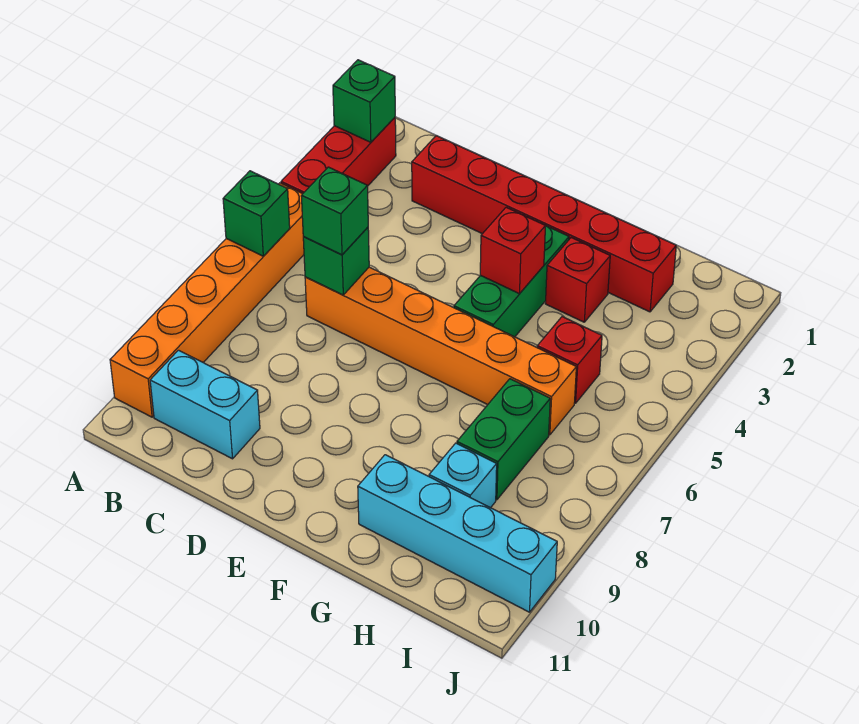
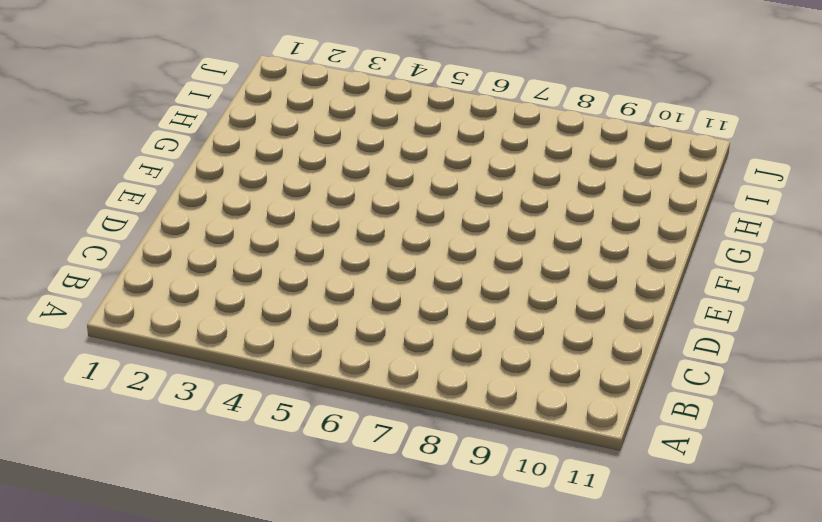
none -> red brick A2:A4 level 1
none -> orange brick A5:A10 level 1
none -> cyan brick B10:C10 level 1

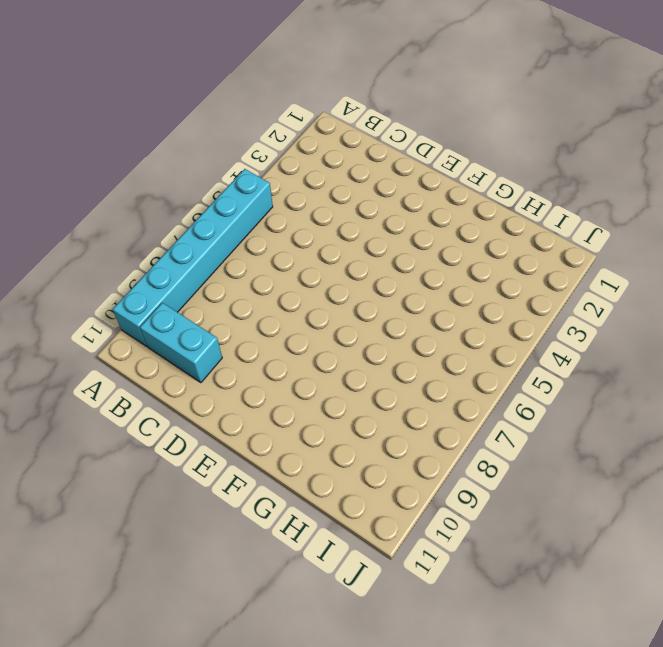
cyan brick A5:A10 level 1 -> orange brick A5:A10 level 1
none -> red brick A2:A4 level 1
none -> red brick C2:H2 level 1
none -> orange brick C6:H6 level 1

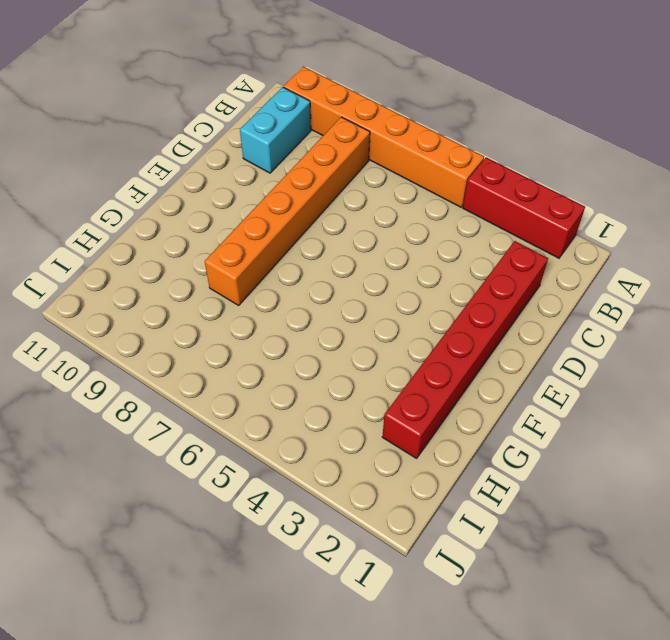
orange brick B8:G8 level 1 -> orange brick C6:H6 level 1
none -> green brick F3:F5 level 1
none -> red brick G3 level 1
none -> cyan brick G10:J10 level 1

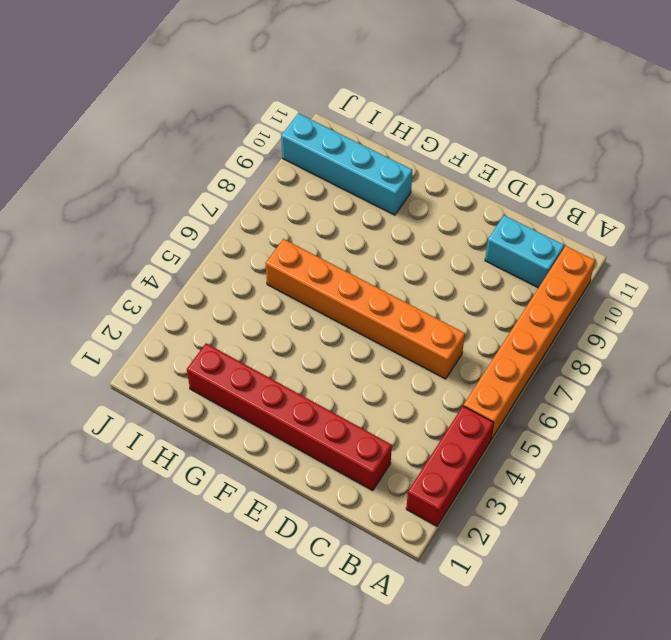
none -> green brick F3:F5 level 1
none -> red brick G3 level 1
none -> red brick H5 level 1

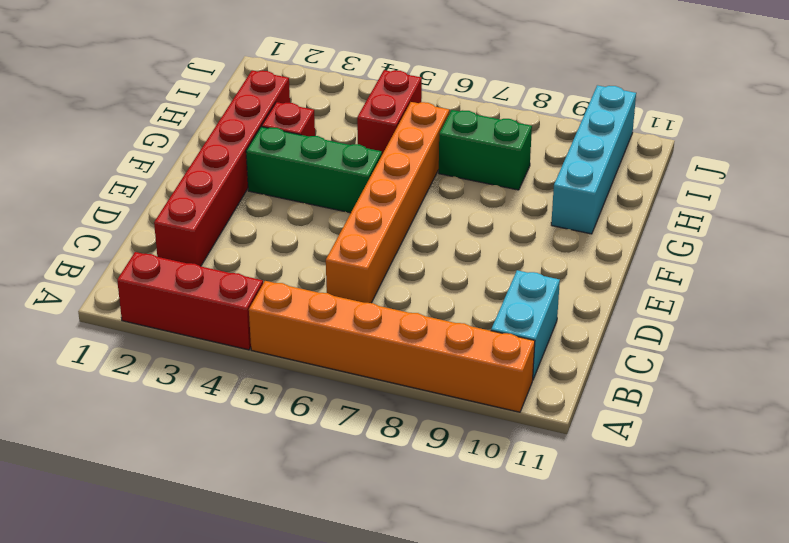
red brick H5:I5 level 1 -> red brick H5 level 1
none -> cyan brick H9 level 1
none -> green brick A2 level 2
none -> green brick A6 level 2

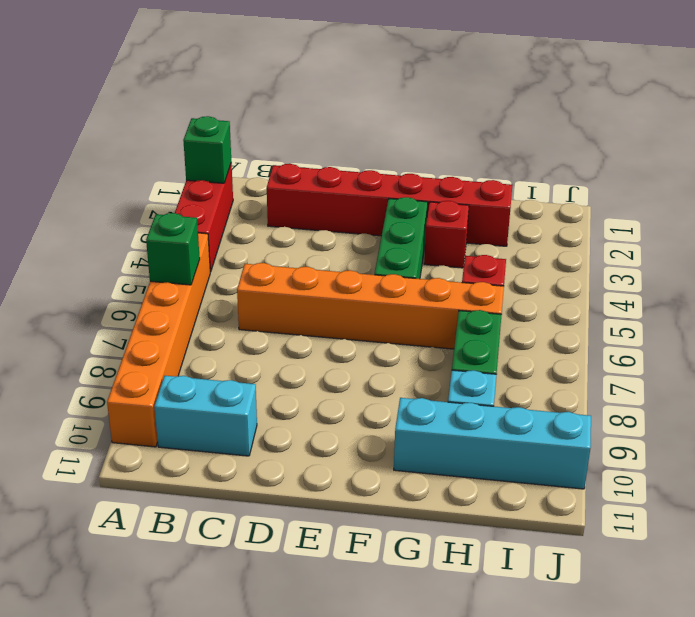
none -> green brick C6 level 2
none -> red brick F4 level 2
none -> green brick C6 level 3

